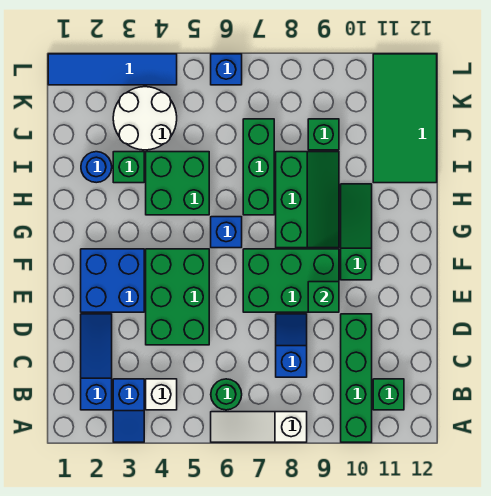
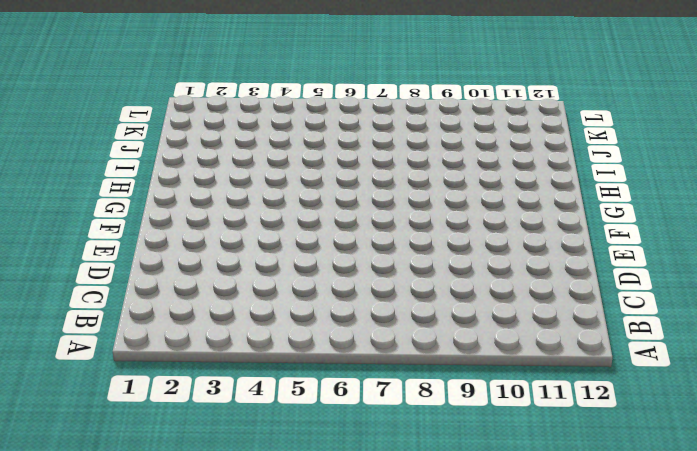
none -> blue slope A3:B3 level 1 top B
none -> white slope A6:A8 level 1 top 8
none -> green brick A10:D10 level 1

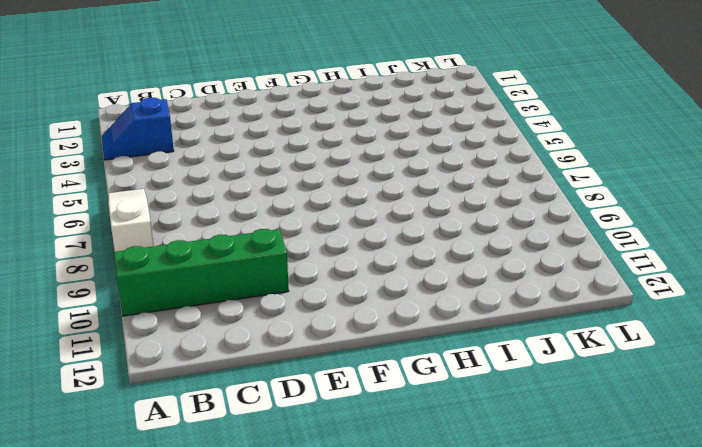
none -> blue slope B2:D2 level 1 top B
none -> white brick B4 level 1
none -> green round brick B6 level 1

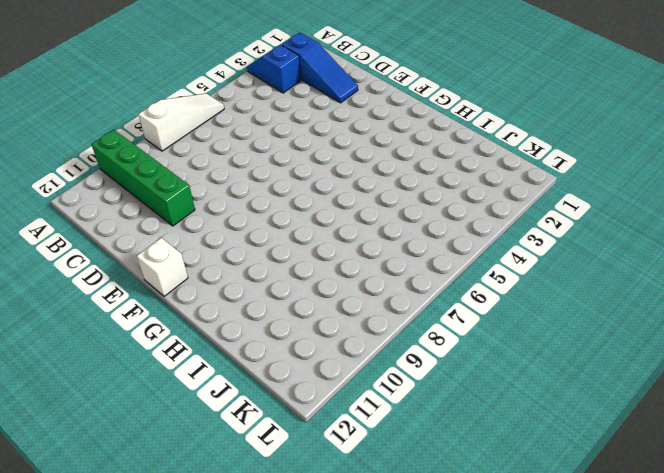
white brick F12 level 1 -> white brick B4 level 1
none -> green round brick B6 level 1
none -> green brick B11 level 1
none -> blue slope C8:D8 level 1 top C

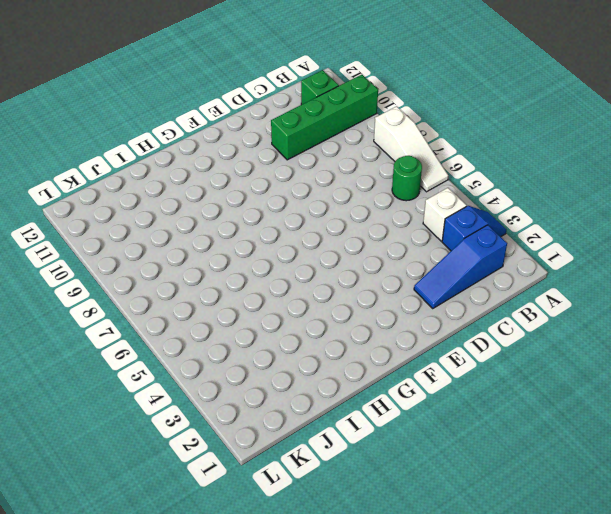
none -> blue slope C8:D8 level 1 top C
none -> green brick D4:F5 level 1
none -> blue brick E2:F3 level 1

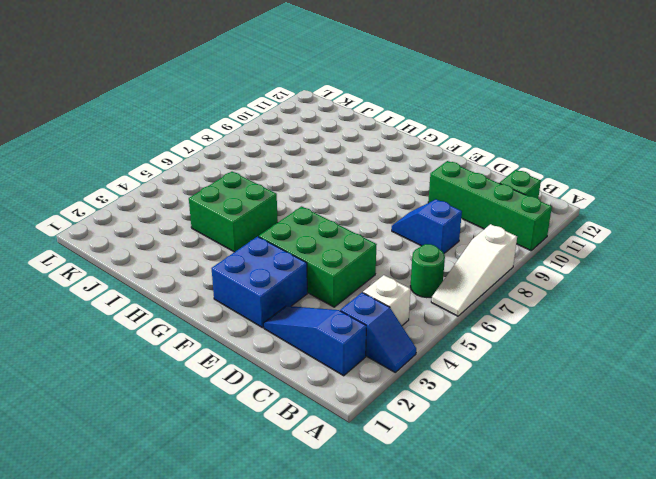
none -> green brick E7:F9 level 1
none -> green slope F10:H10 level 1 top F
none -> blue brick G6 level 1

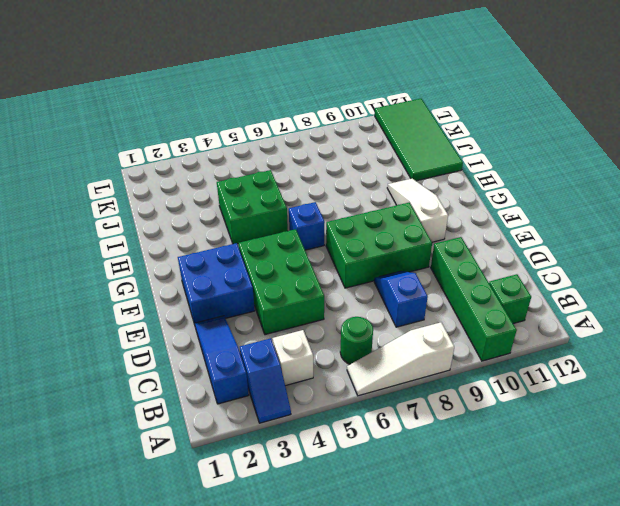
white slope F10:H10 level 1 top F -> green slope F10:H10 level 1 top F
none -> green slope G8:I9 level 1 top 8
none -> green brick H7:J7 level 1
none -> blue round brick I2 level 1

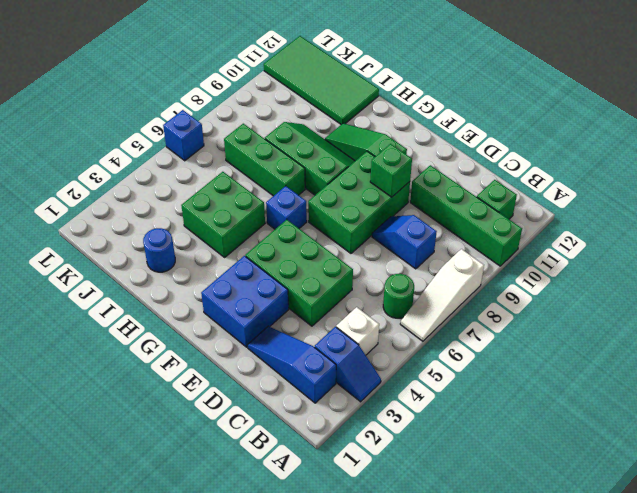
none -> green brick I3 level 1
none -> white round brick J3:K4 level 1
none -> green brick J9 level 1

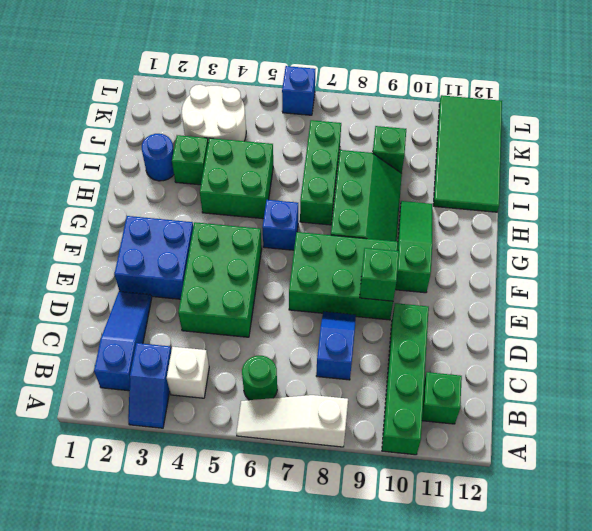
none -> blue tile L1:L4 level 1

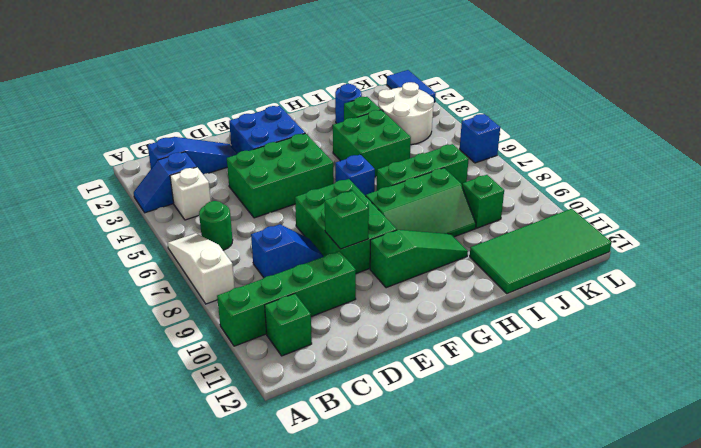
blue tile L1:L2 level 1 -> blue tile L1:L4 level 1

